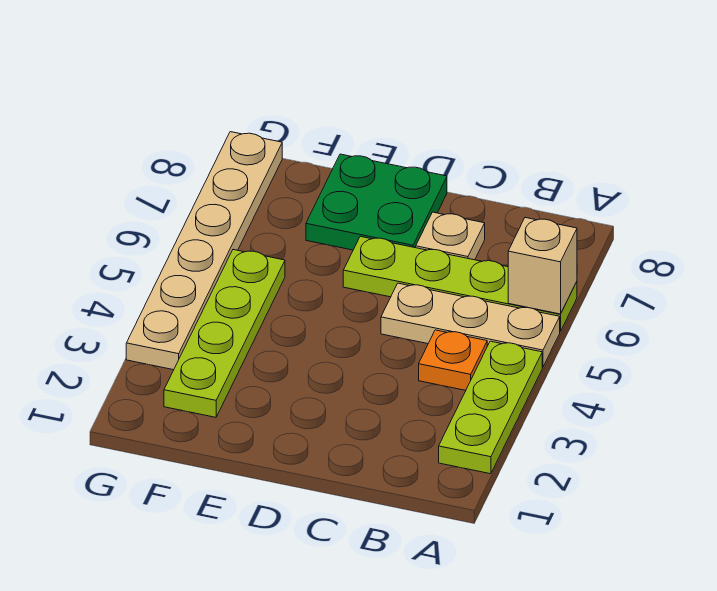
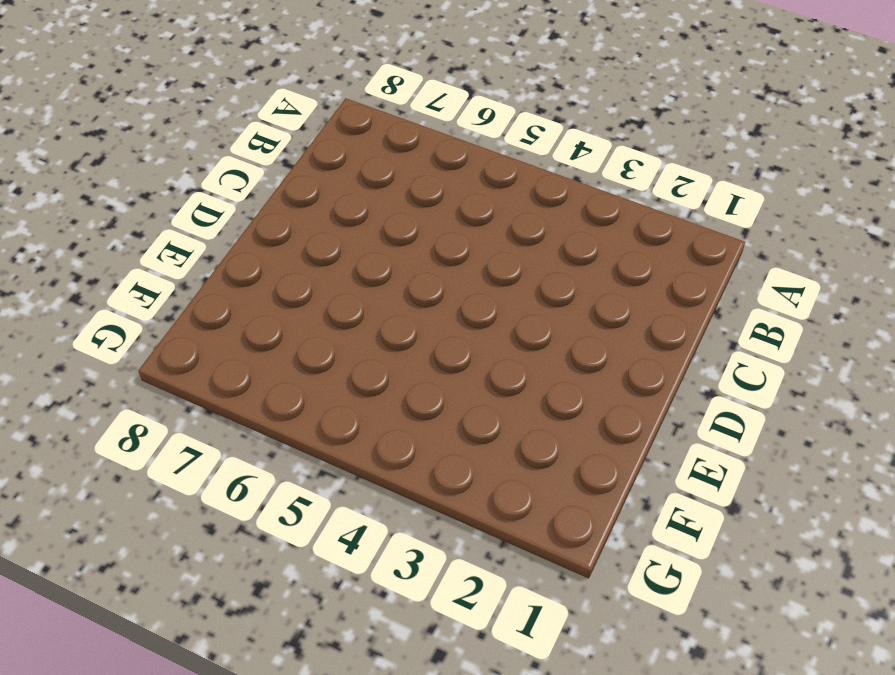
none -> lime plate A2:A4 level 1
none -> tan plate A5:C5 level 1

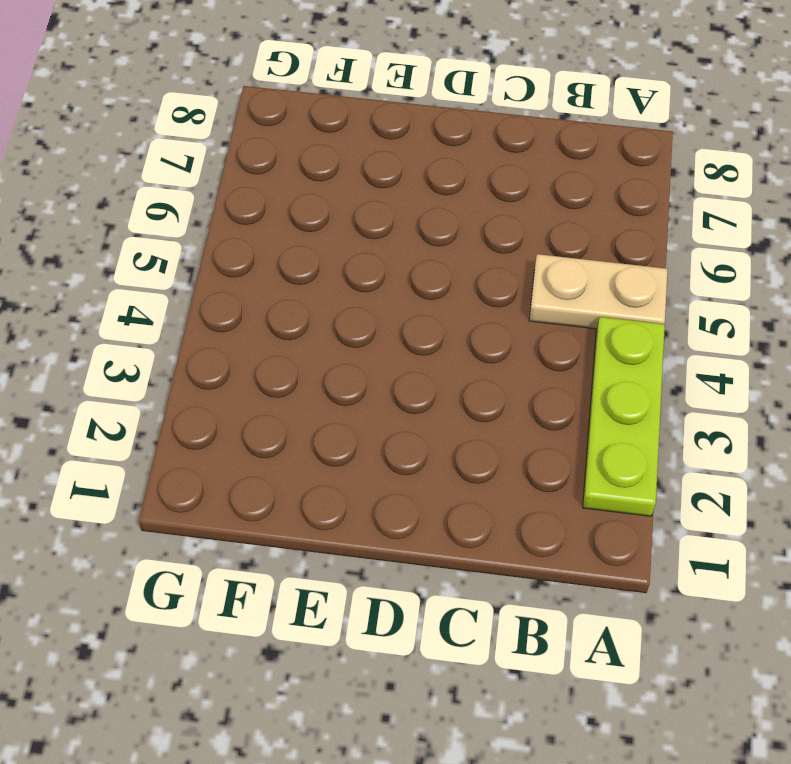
tan plate A5:B5 level 1 -> tan plate A5:C5 level 1
none -> lime plate A6:D6 level 1
none -> orange plate B4 level 1

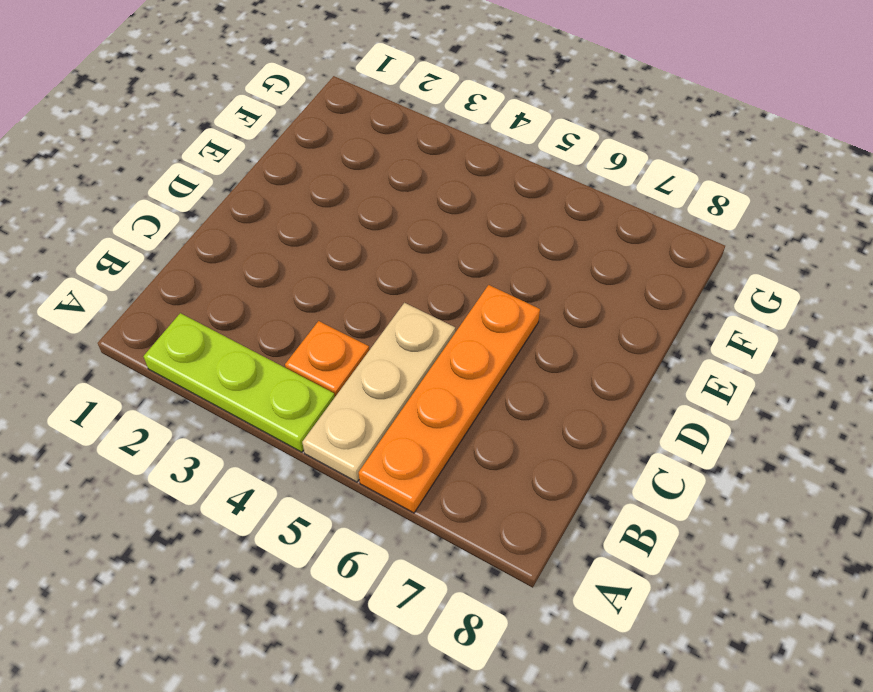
orange plate A6:D6 level 1 -> lime plate A6:D6 level 1
none -> tan plate C7 level 1
none -> green plate D7:E8 level 1

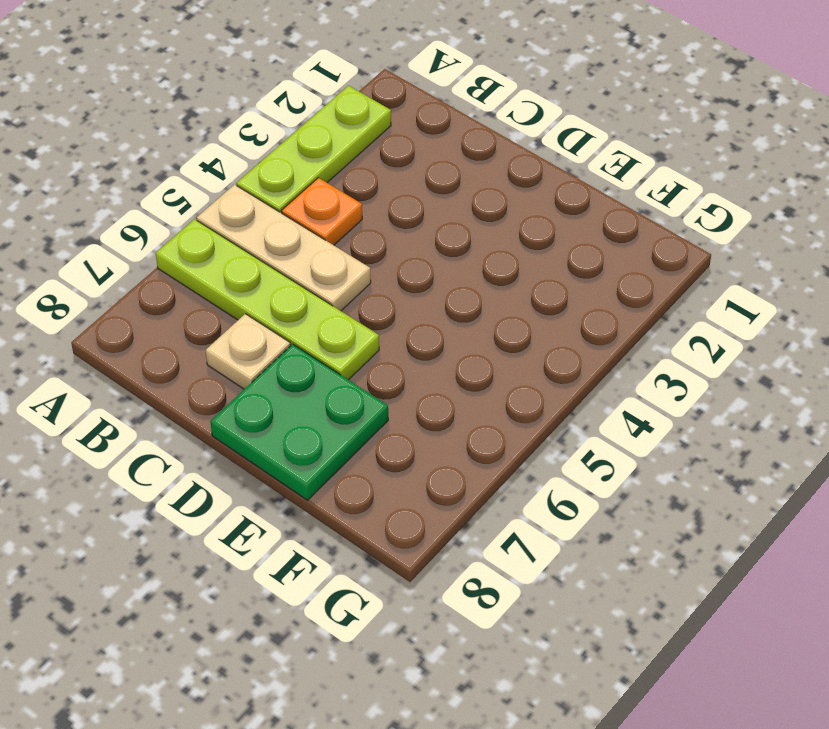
none -> lime plate F2:F5 level 1
none -> tan plate G3:G8 level 1

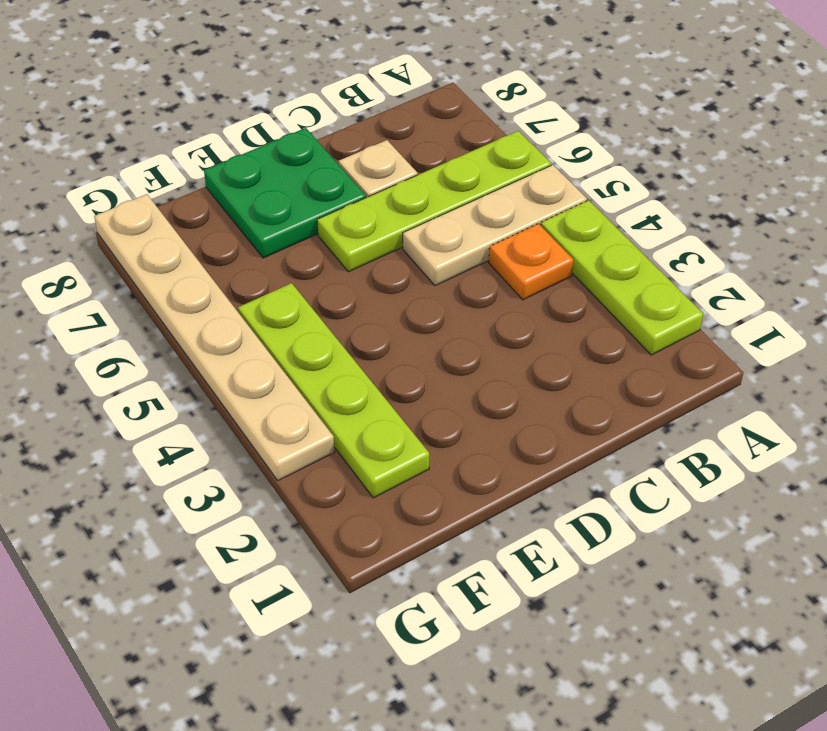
none -> tan brick A6 level 2

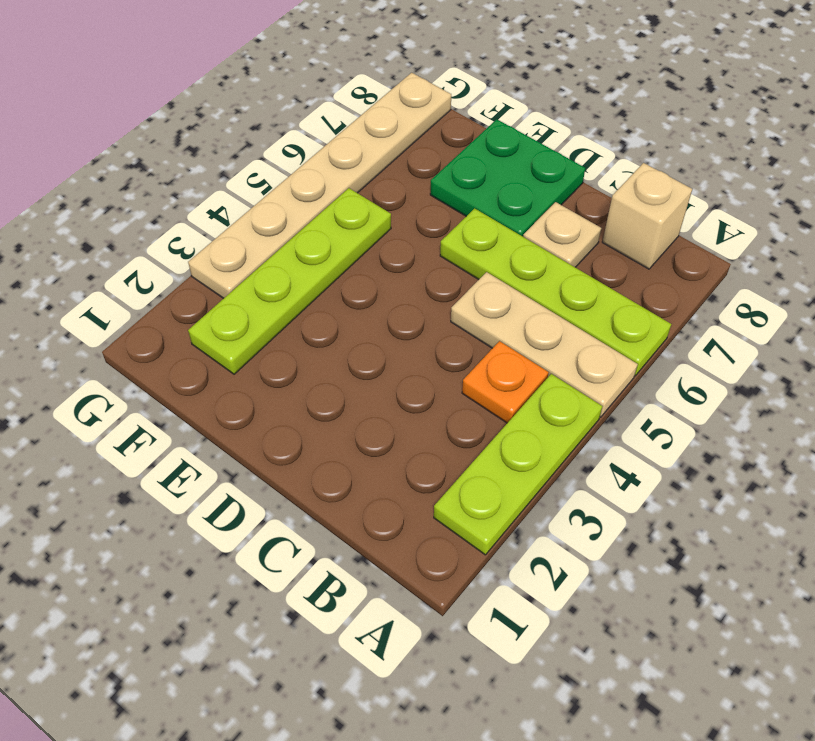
tan brick B8 level 1 -> tan brick A6 level 2

